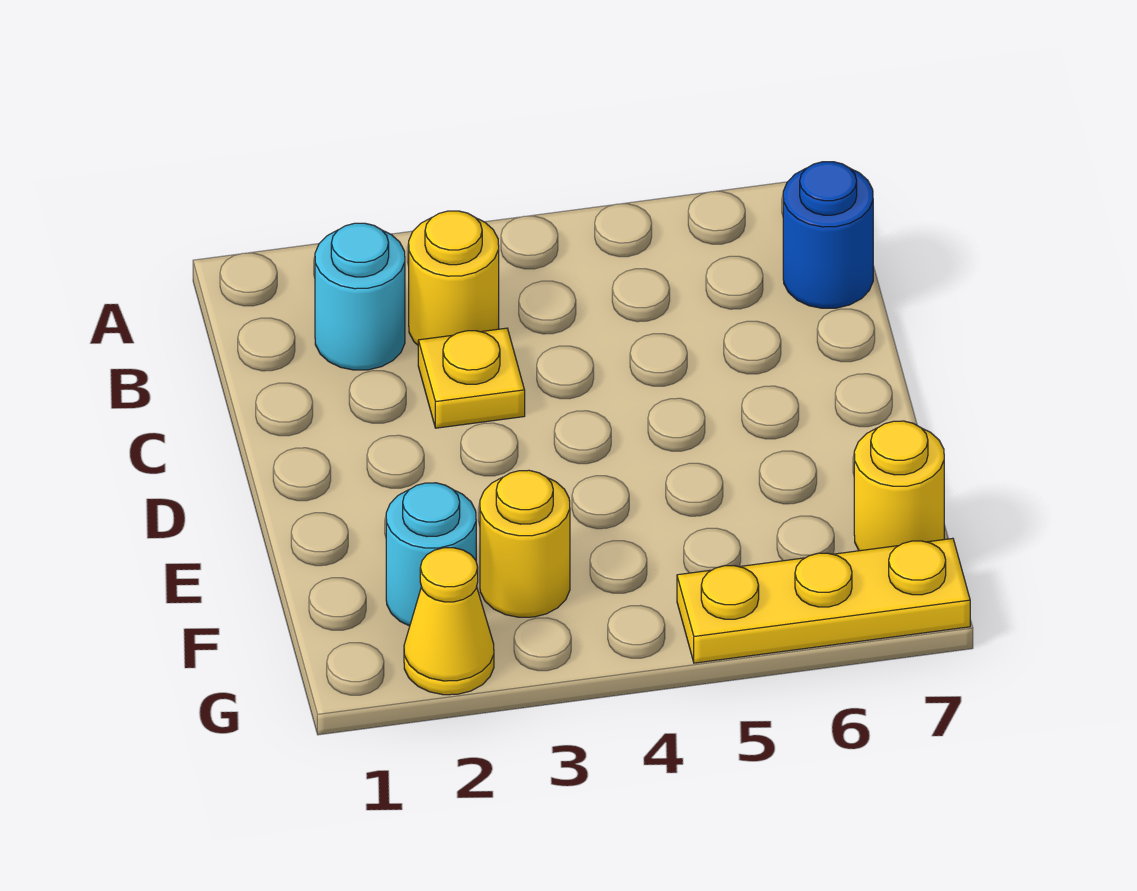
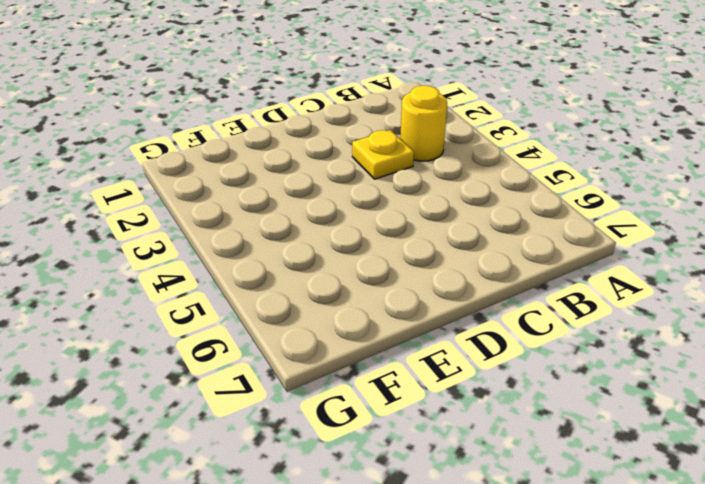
none -> cyan round brick B2 level 1
none -> blue round brick B7 level 1

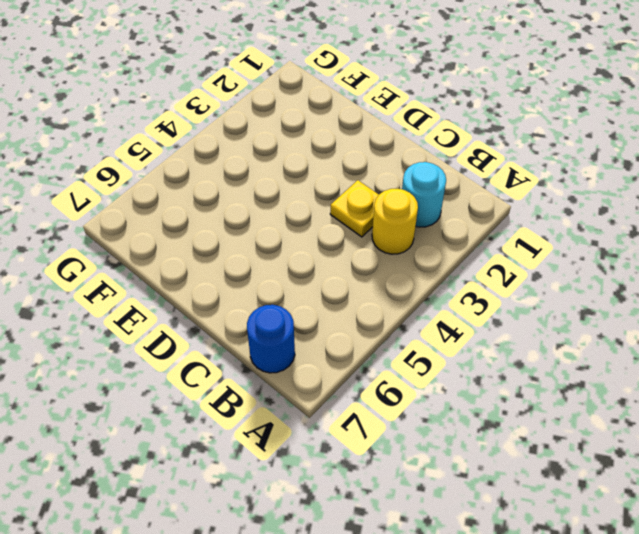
none -> cyan round brick F2 level 1
none -> yellow round brick F3 level 1

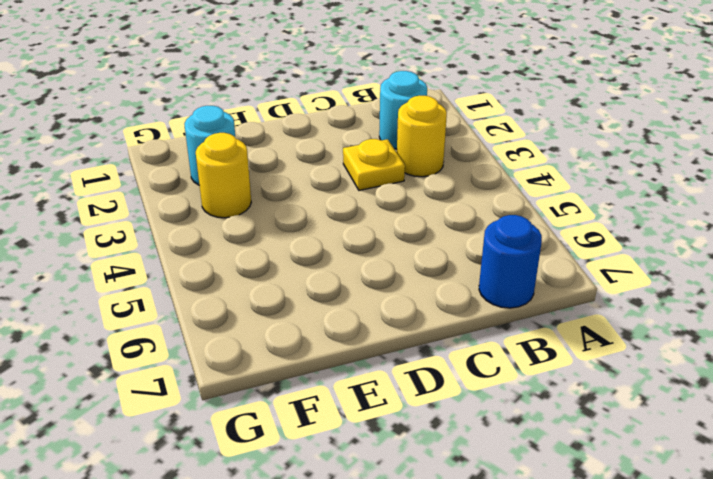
none -> yellow round brick F7 level 1
none -> yellow cone G2 level 1

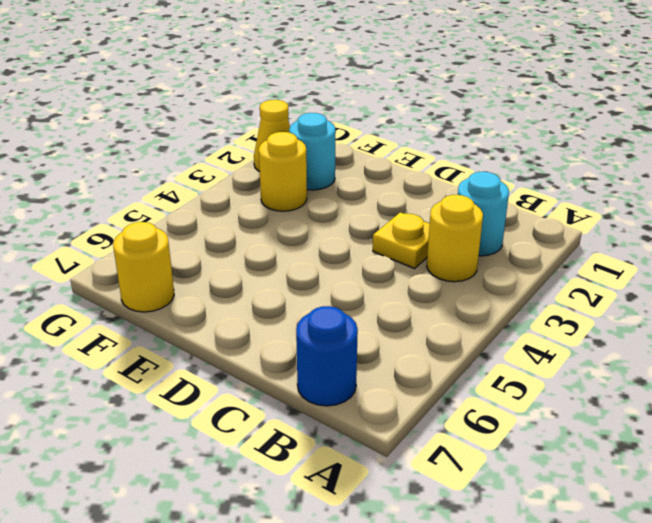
none -> yellow plate G5:G7 level 1

